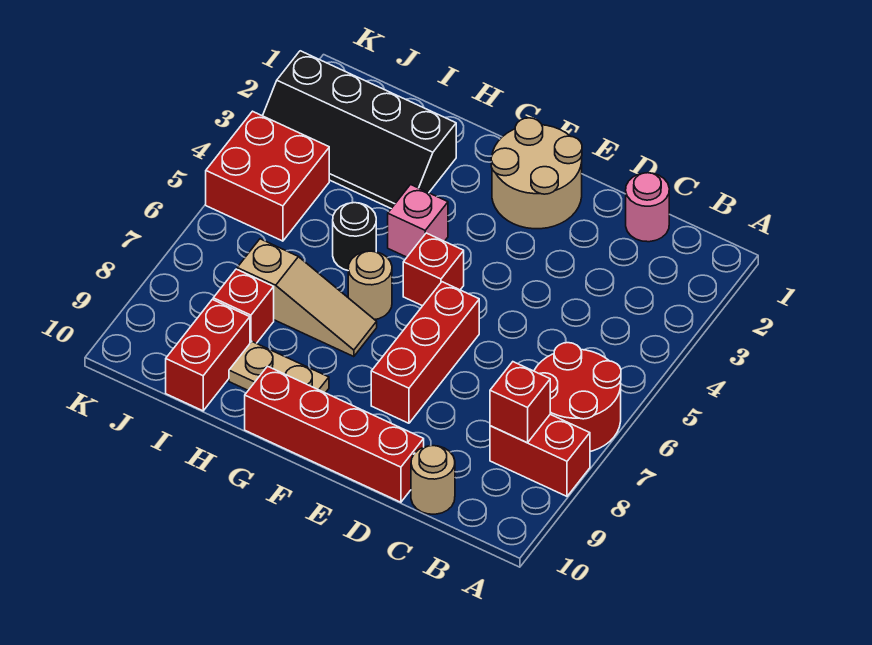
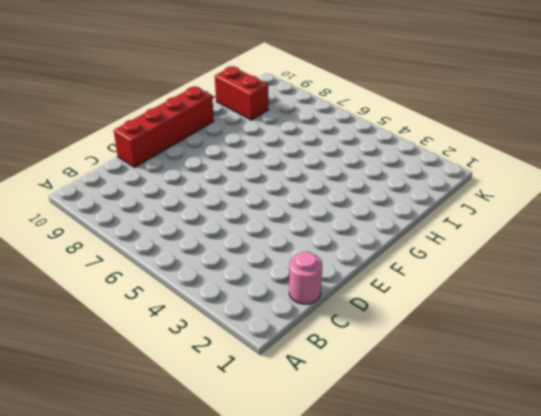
none -> red round brick A6:B7 level 1
none -> red brick A8:B8 level 1
none -> tan round brick C10 level 1

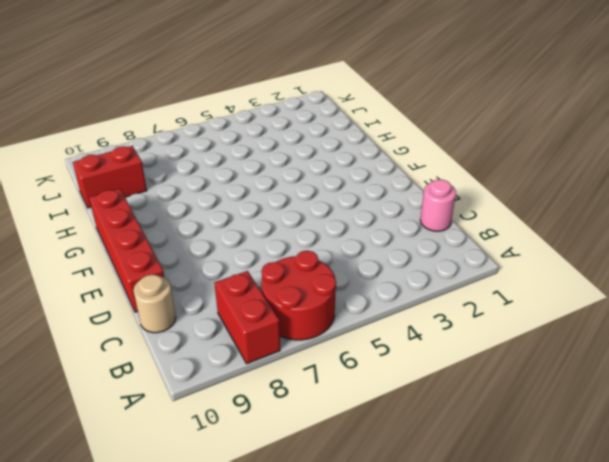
none -> tan round brick E1:F2 level 1
none -> red brick E6:E8 level 1
none -> red brick F5 level 1

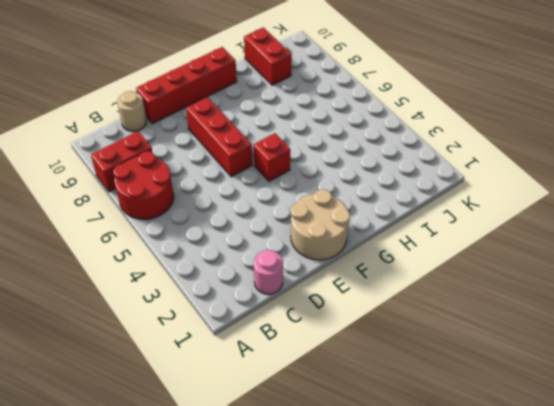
none -> pink brick G4 level 1
none -> tan round brick G6 level 1
none -> tan slope G7:I7 level 1 top I

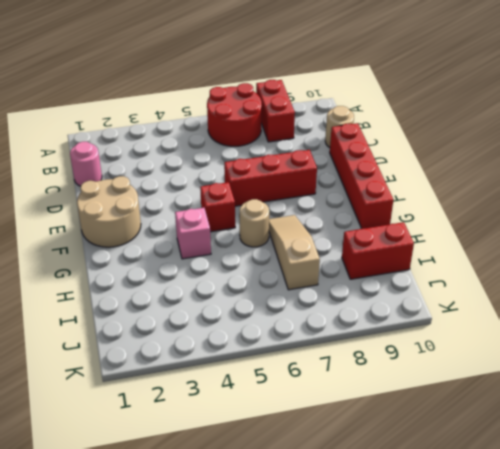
none -> tan plate G9:H9 level 1
none -> black slope H2:K3 level 1 top 2
none -> black round brick H5 level 1

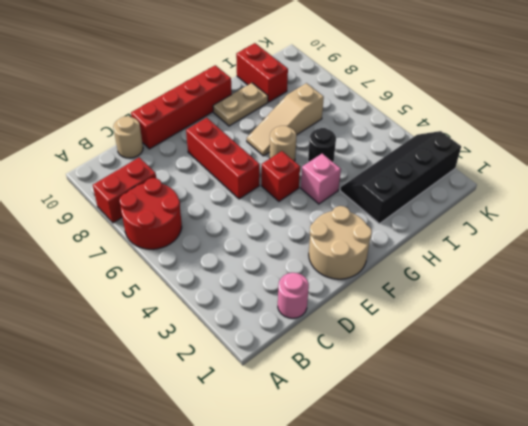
none -> red brick I8 level 1
none -> red brick J4:K5 level 1
none -> red brick B8 level 2

